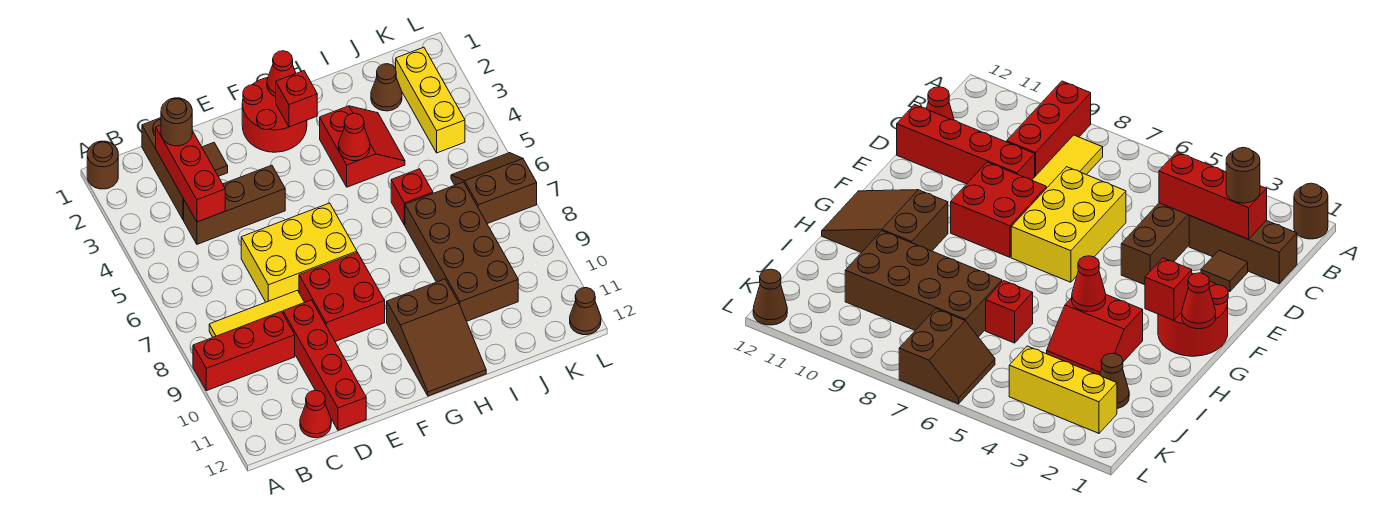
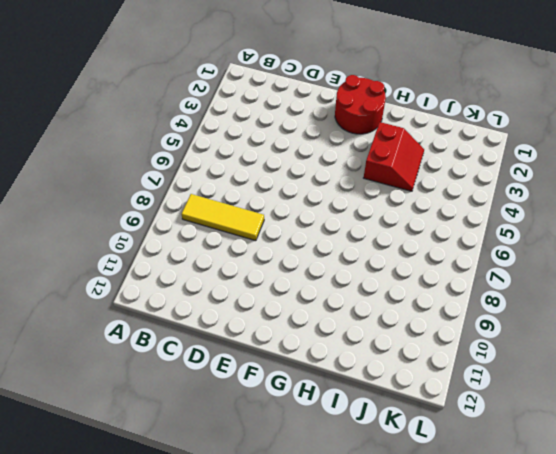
none -> brown round brick A1 level 1
none -> red brick A9:C9 level 1
none -> brown brick C1:C3 level 1

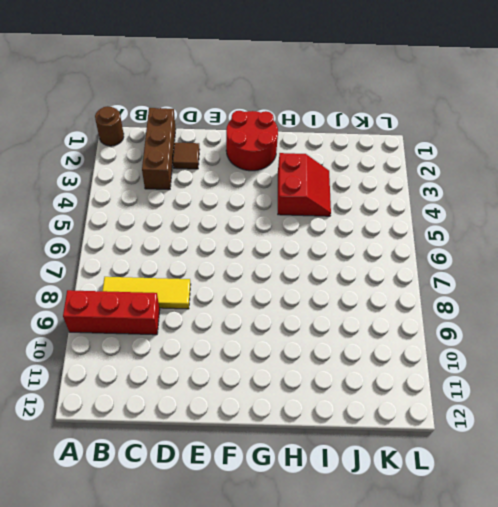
none -> brown brick C4:E4 level 1
none -> red cone C12 level 1
none -> yellow brick D6:F7 level 1

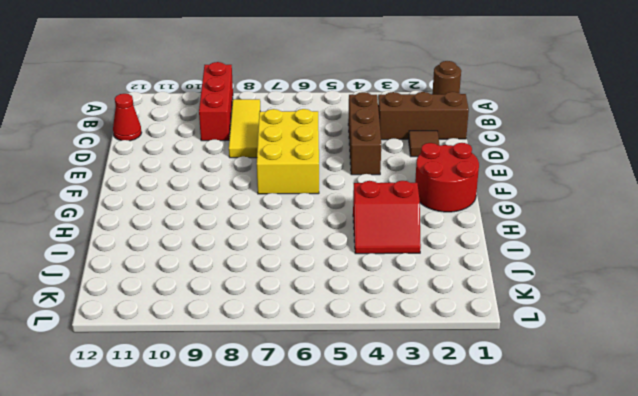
none -> red brick D9:D12 level 1
none -> red brick E8:F9 level 1
none -> brown slope G10:H12 level 1 top 10

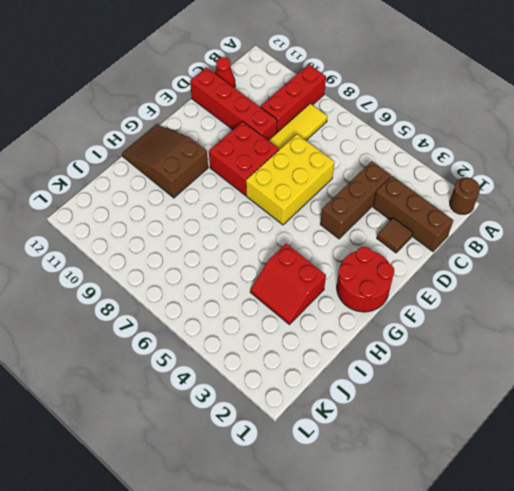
none -> red brick I6 level 1
none -> brown brick I7:J10 level 1
none -> brown cone J2 level 1

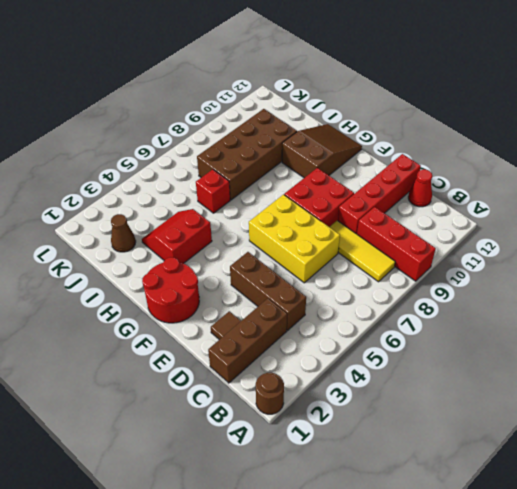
none -> yellow brick K2:K4 level 1
none -> brown slope K6:L7 level 1 top 7
none -> brown cone L12 level 1

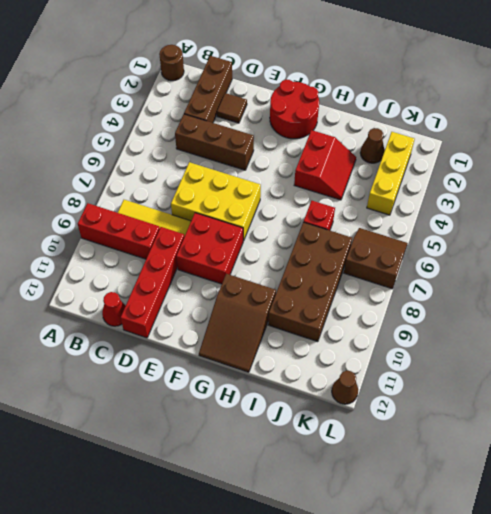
none -> red brick C2:C4 level 2
none -> red cone G1 level 2
none -> red brick G2 level 2

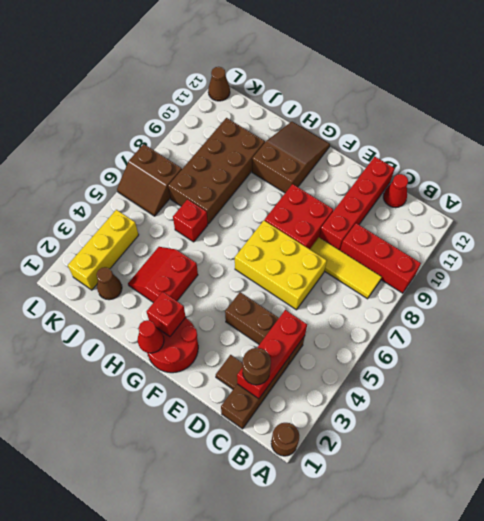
none -> red cone H4 level 2

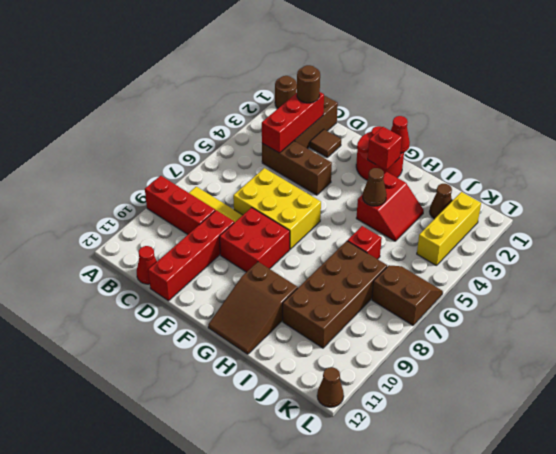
brown cone H4 level 2 -> red cone H4 level 2

